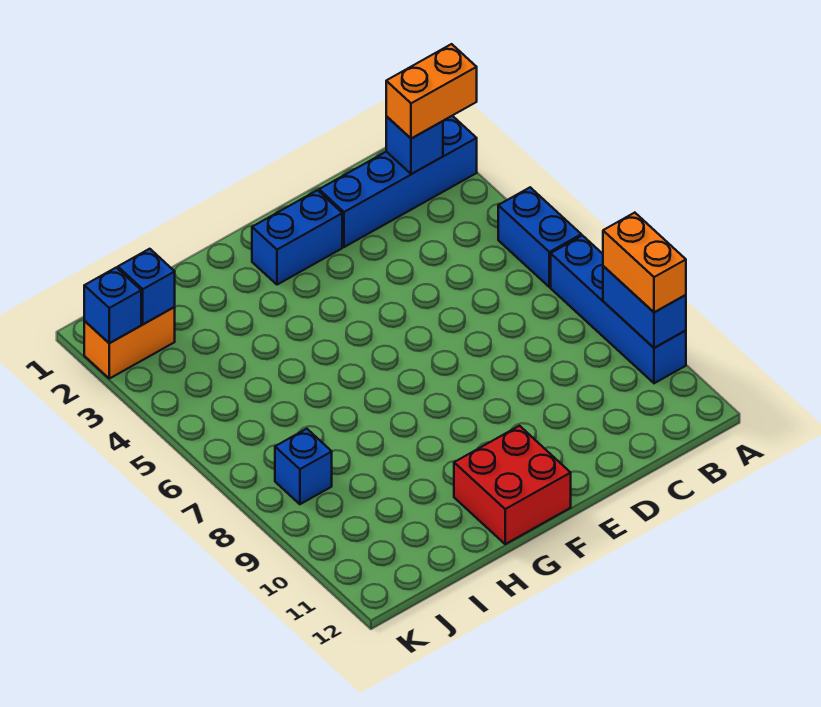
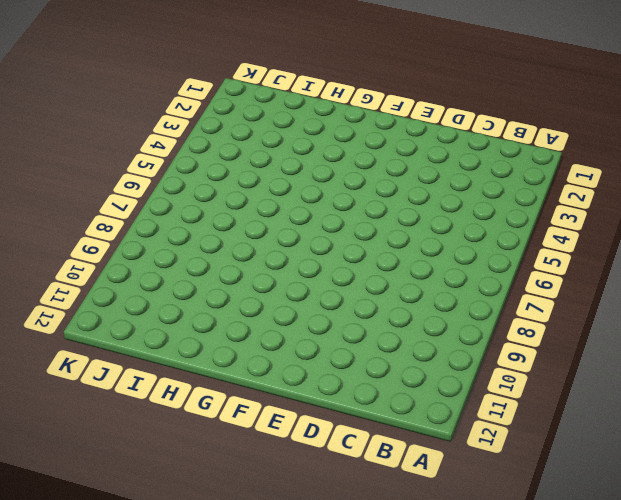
none -> blue brick A2:D2 level 1
none -> blue brick A5:A6 level 1
none -> blue brick A7:A10 level 1

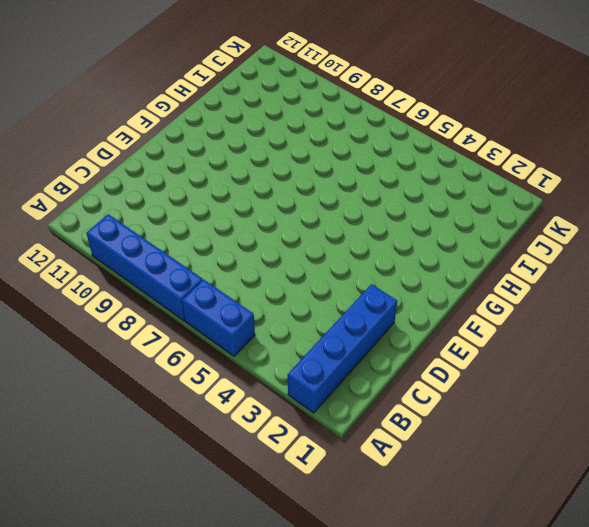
none -> blue brick E2:F2 level 1
none -> red brick F11:G12 level 1
none -> orange brick J2:K2 level 1

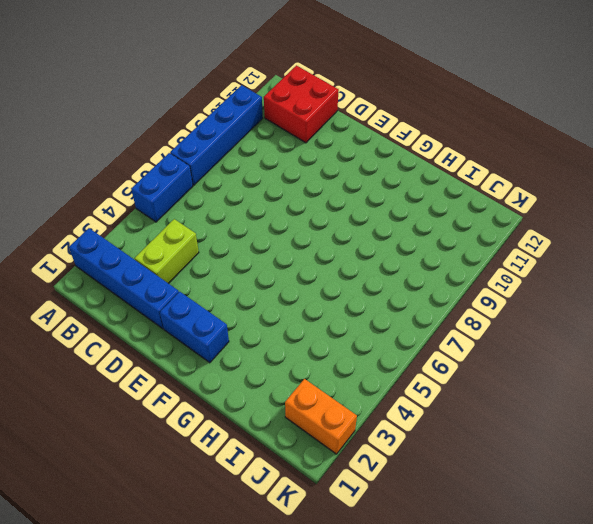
red brick B11:C12 level 1 -> red brick F11:G12 level 1
lime brick C3:C4 level 1 -> none
none -> blue brick J8 level 1
none -> blue brick A9:A10 level 2
none -> blue brick B2 level 2

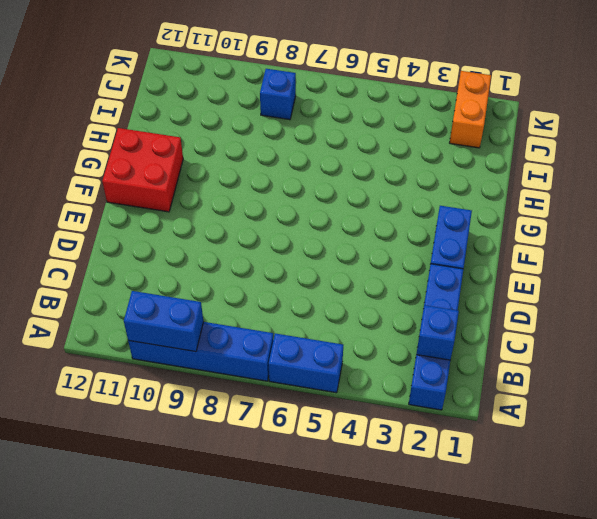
none -> blue brick J2 level 2
none -> blue brick K2 level 2
none -> orange brick A2:B2 level 3

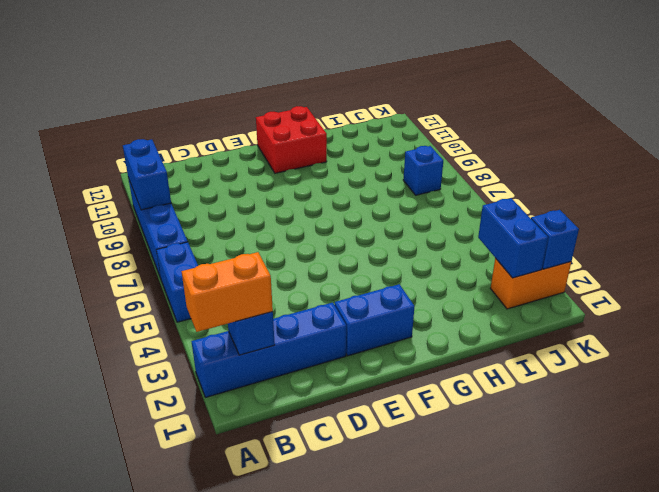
blue brick J2:J3 level 2 -> blue brick J2 level 2
none -> orange brick A9:A10 level 3

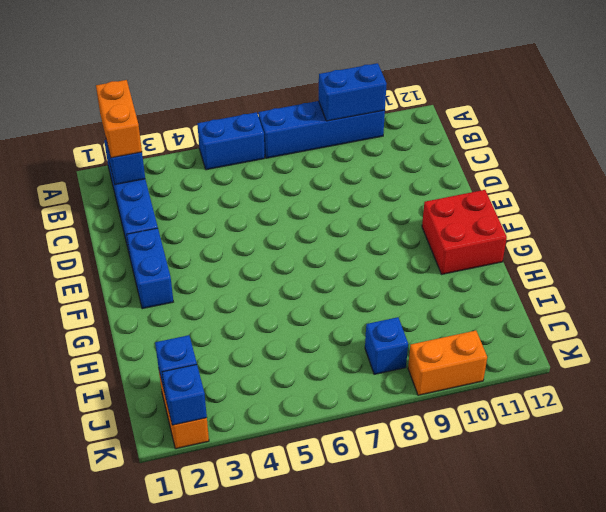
orange brick K9:K10 level 1 -> orange brick A9:A10 level 3

